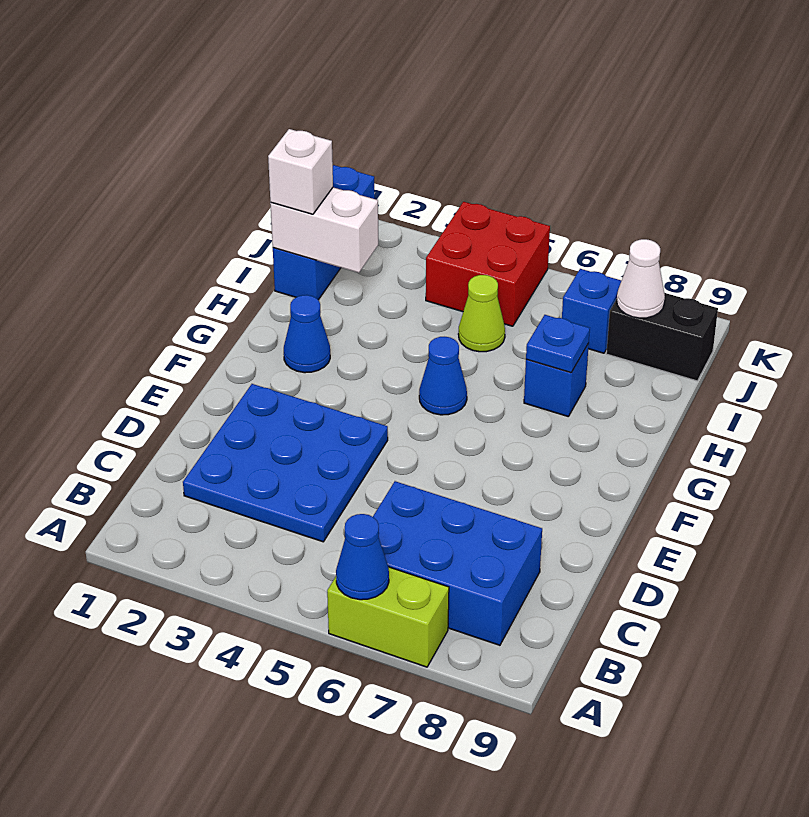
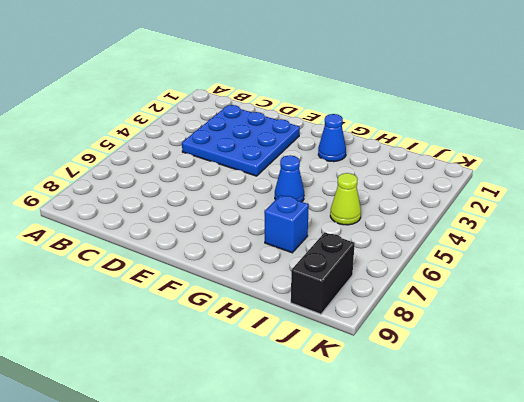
none -> lime brick A6:A7 level 1
none -> blue brick B6:C8 level 1
none -> blue brick I1:K1 level 1

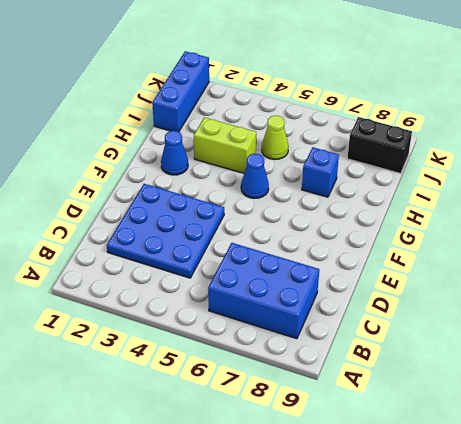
lime brick H3:H4 level 1 -> lime brick A6:A7 level 1
none -> red brick J4:K5 level 1
none -> blue brick J7 level 1
none -> blue cone A6 level 2

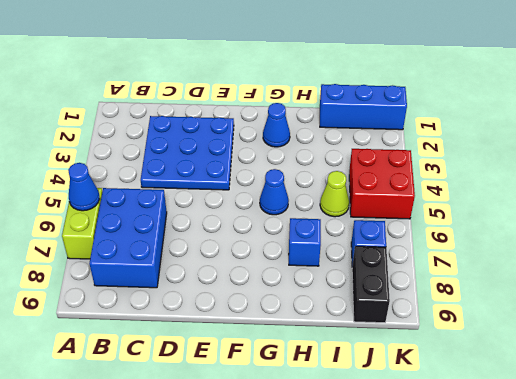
none -> blue plate H7 level 2
none -> white brick I1:I2 level 2
none -> white cone J8 level 2

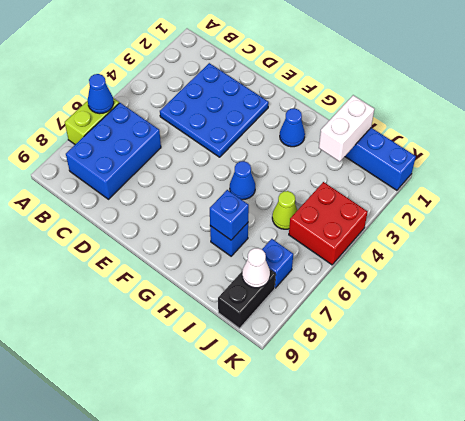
blue brick H7 level 2 -> blue plate H7 level 2
none -> white brick I1 level 3

